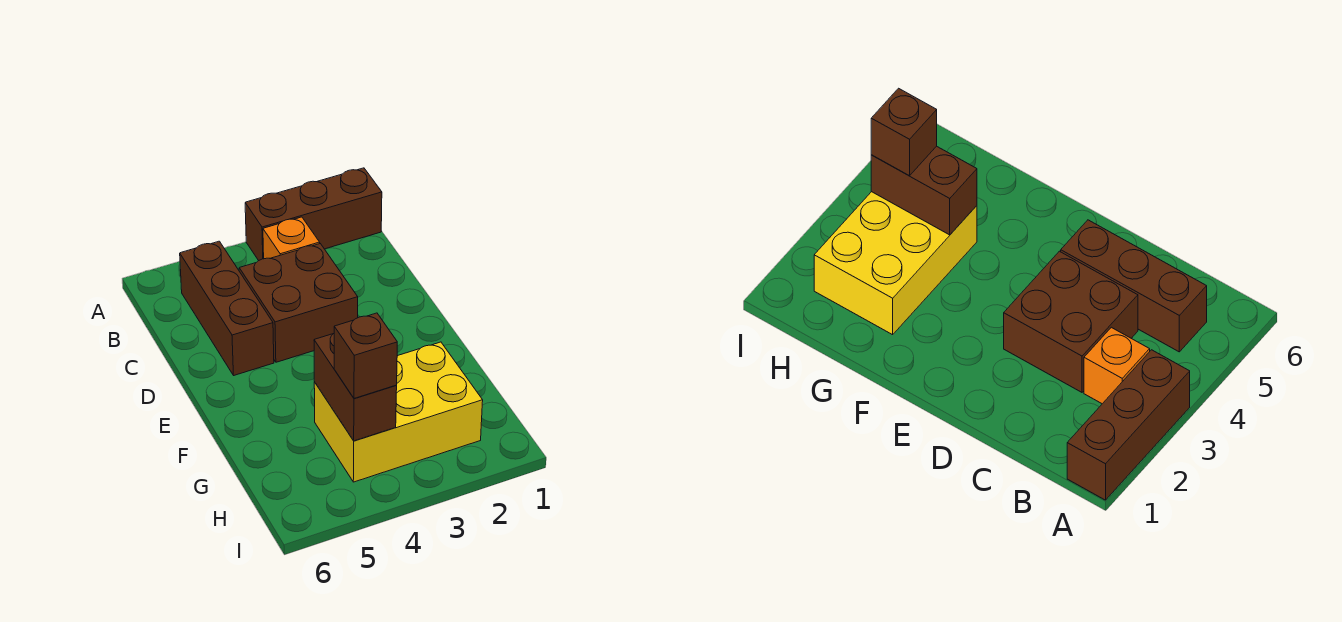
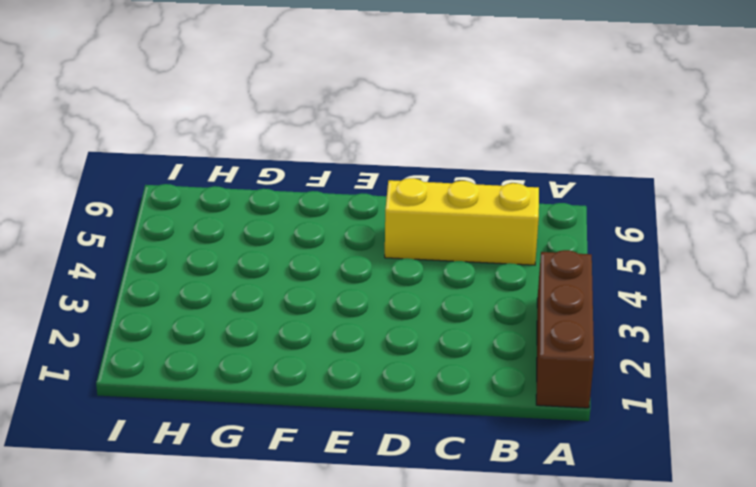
yellow brick B5:D5 level 1 -> brown brick B5:D5 level 1
none -> orange brick B3 level 1
none -> brown brick C3:D4 level 1

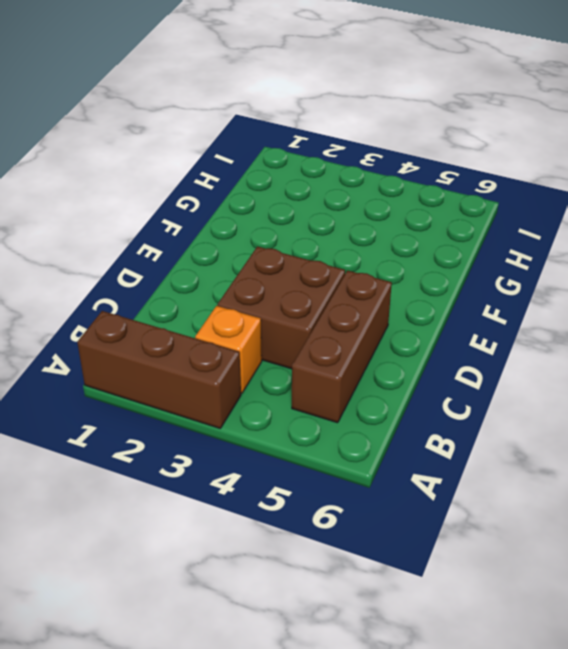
none -> yellow brick G2:H4 level 1
none -> brown brick G4:H4 level 2

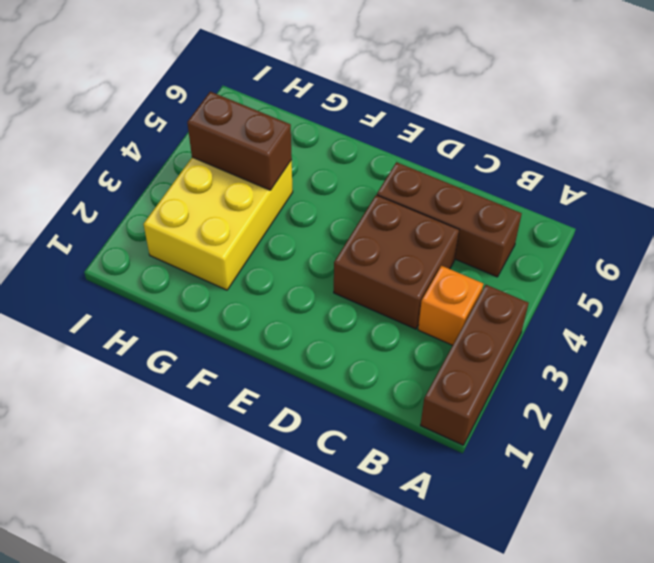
none -> brown brick H4 level 3

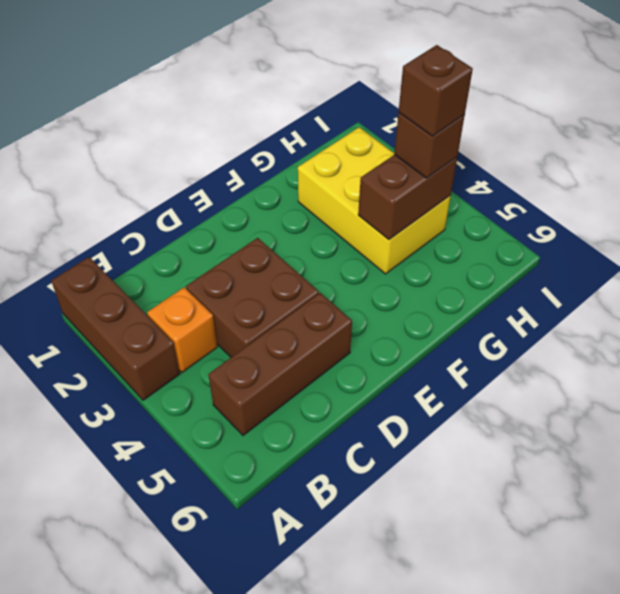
brown brick H4 level 4 -> none

